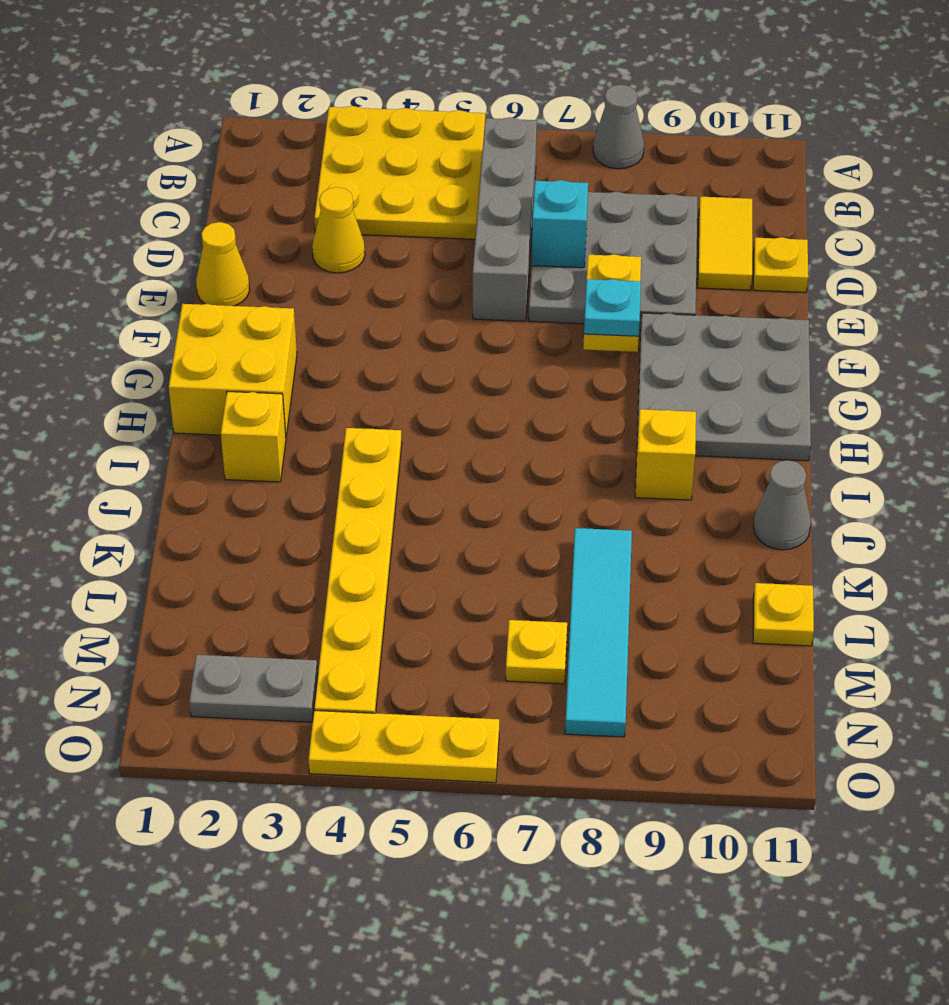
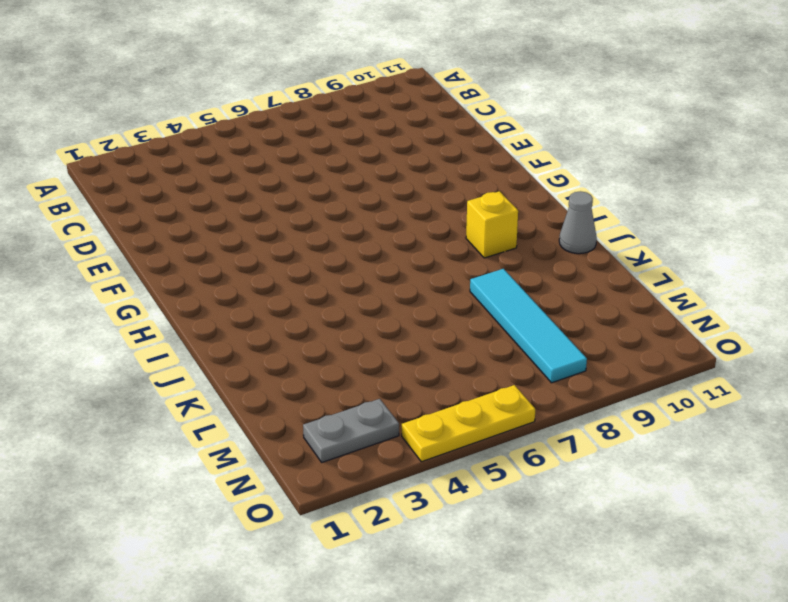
none -> yellow plate A3:C5 level 1
none -> grey cone A8 level 1
none -> grey brick B6:E6 level 1

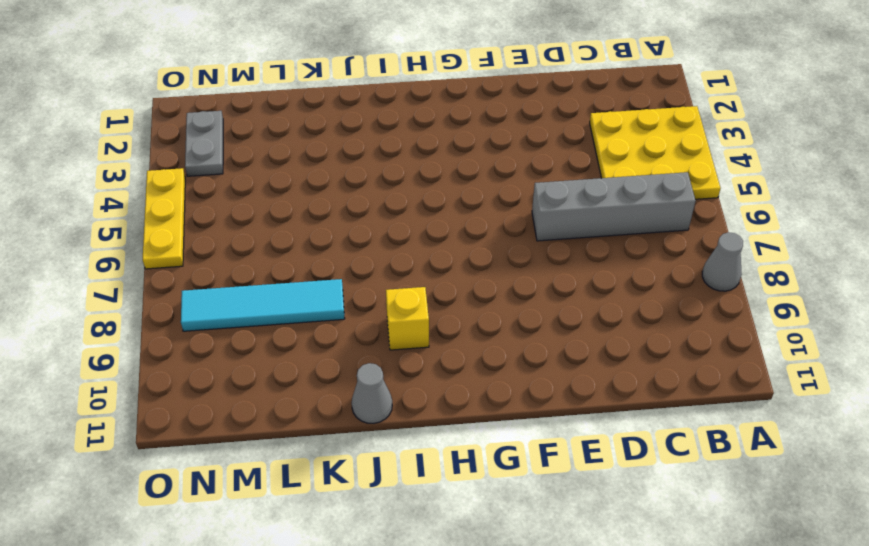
none -> grey plate C7:E9 level 1
none -> yellow tile C10:D10 level 1
none -> yellow cone D3 level 1

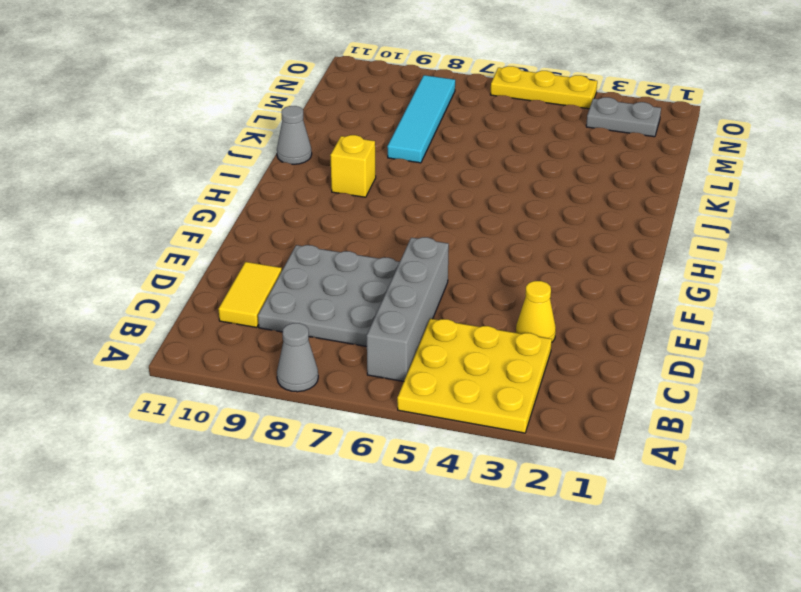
none -> yellow plate D11 level 1
none -> yellow cone E1 level 1
none -> grey plate F9:H11 level 1

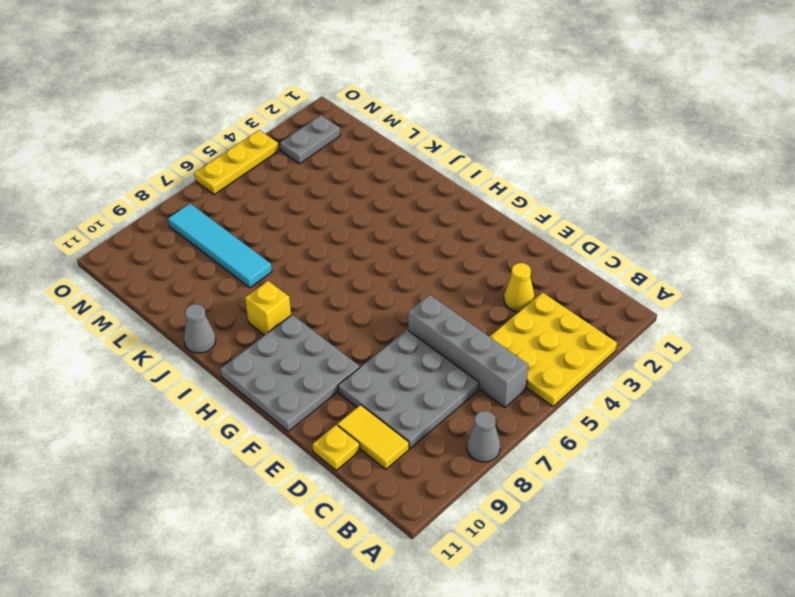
none -> yellow cone E1 level 1
none -> yellow brick G1:H2 level 1
none -> yellow brick I2 level 1

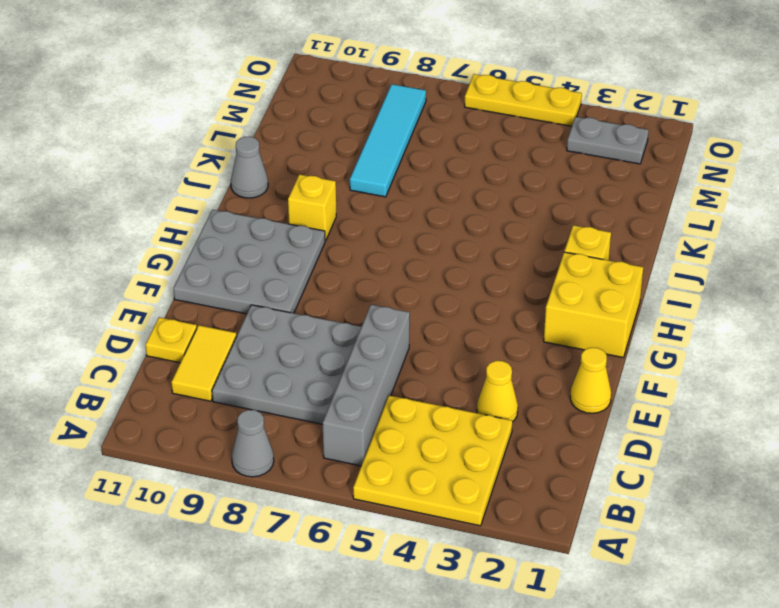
none -> yellow plate I4:N4 level 1
none -> yellow plate L11 level 1
none -> yellow plate M7 level 1

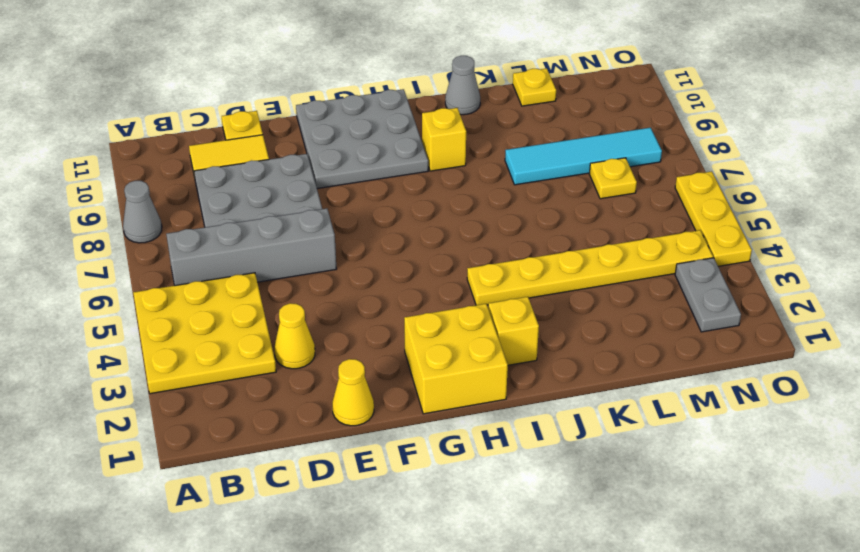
none -> cyan brick D7 level 2
none -> yellow plate E8:F8 level 2
none -> cyan plate F8 level 3

